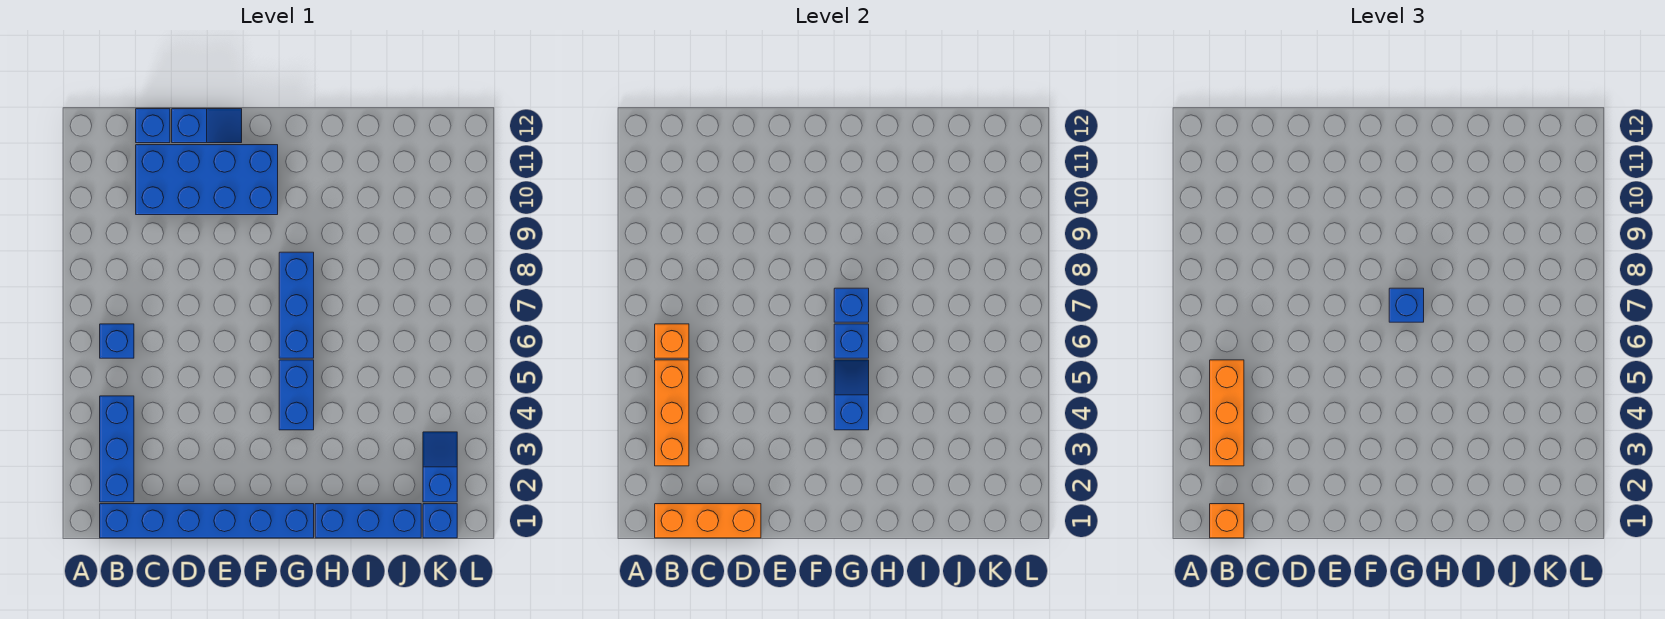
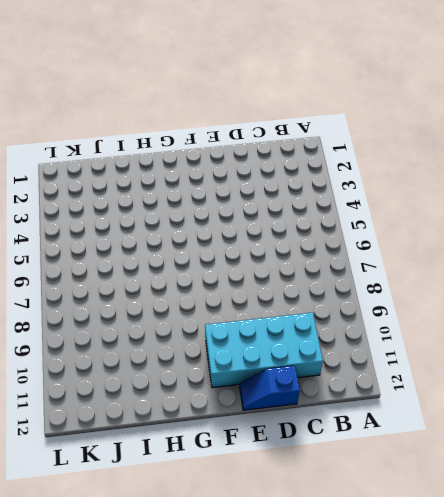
cyan brick C10:F11 level 1 -> blue brick C10:F11 level 1
none -> blue brick B1:G1 level 1
none -> blue brick B2:B4 level 1
none -> blue brick B6 level 1

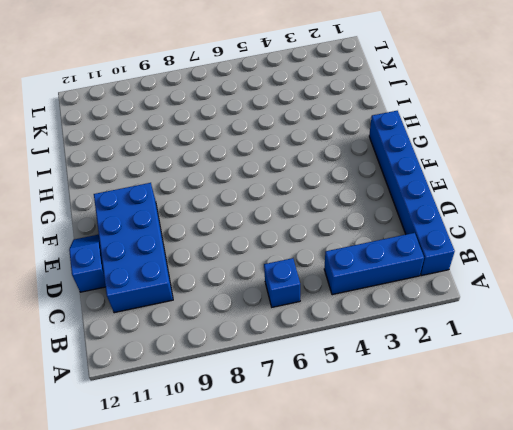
none -> blue brick C12 level 1
none -> blue brick G4:G5 level 1
none -> blue brick G6:G8 level 1

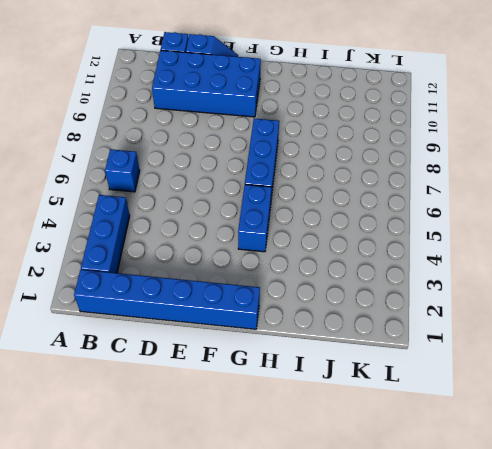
none -> blue brick H1:J1 level 1
none -> blue brick K1 level 1
none -> blue slope K2:K3 level 1 top 2

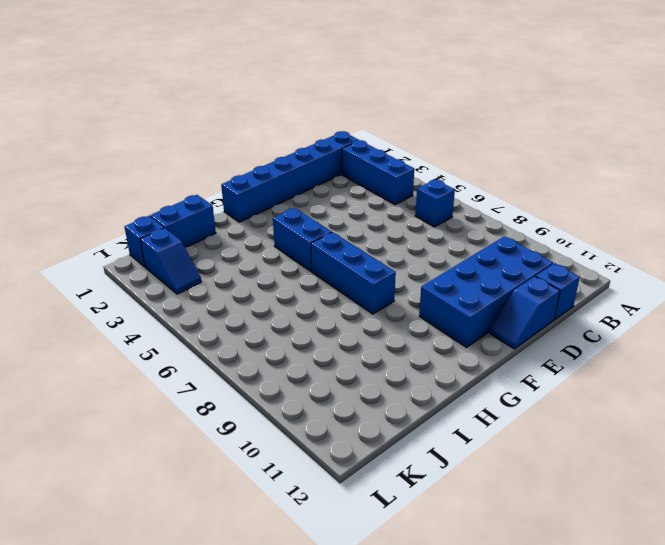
blue brick I1:J1 level 1 -> blue brick H1:J1 level 1
none -> orange brick B1:D1 level 2
none -> orange brick B3:B5 level 2
none -> orange brick B6 level 2

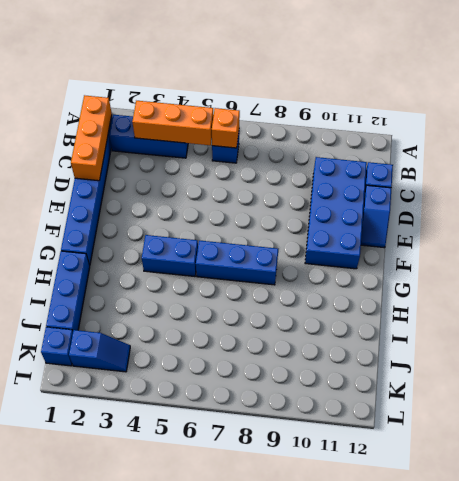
none -> blue slope G4:G5 level 2 top 4
none -> blue brick G6 level 2
none -> blue brick G7 level 2

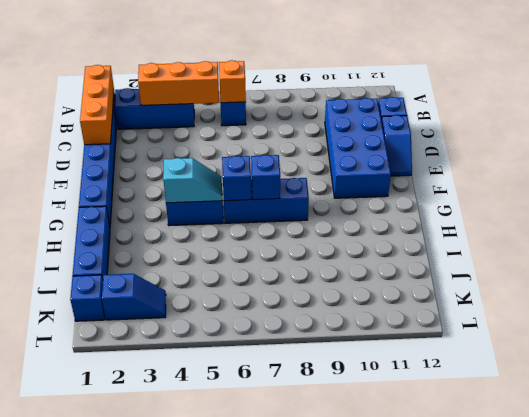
cyan slope G4:G5 level 2 top 4 -> blue slope G4:G5 level 2 top 4
none -> orange brick B1 level 3
none -> orange brick B3:B5 level 3
none -> blue brick G7 level 3

